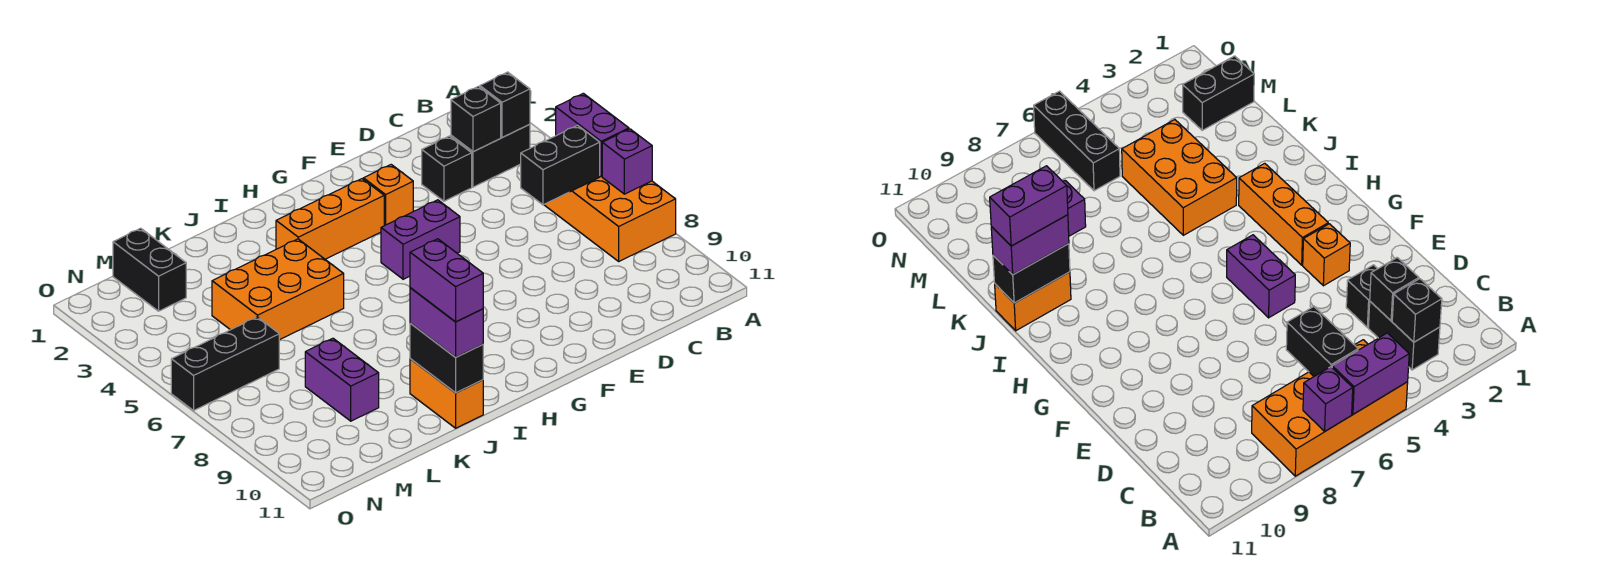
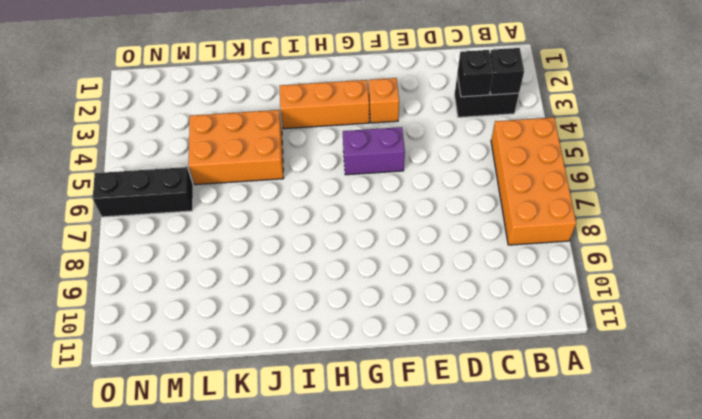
none -> black brick D3 level 1
none -> orange brick J10:J11 level 1
none -> purple brick L8:L9 level 1

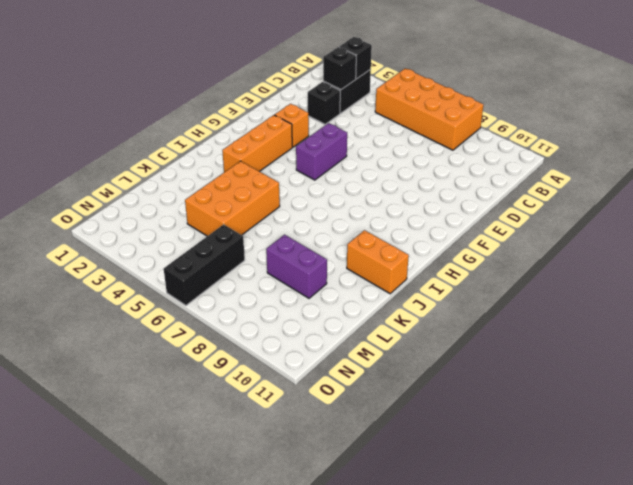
none -> black brick M1:M2 level 1
none -> purple brick A5:A6 level 2
none -> purple brick A7 level 2

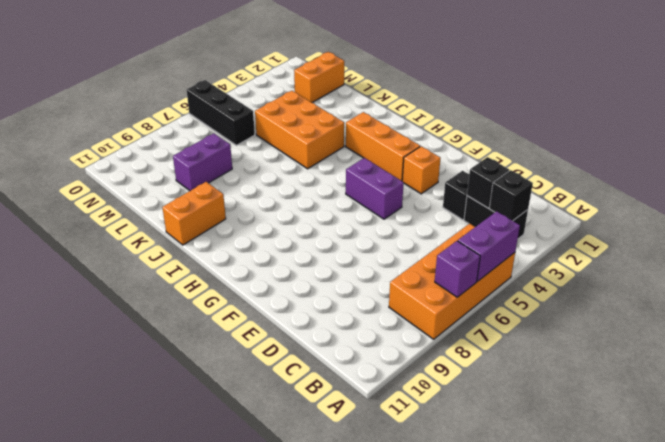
orange brick M1:M2 level 1 -> black brick M1:M2 level 1
none -> black brick B6:C6 level 2
none -> black brick J10:J11 level 2
none -> purple brick J10:J11 level 3

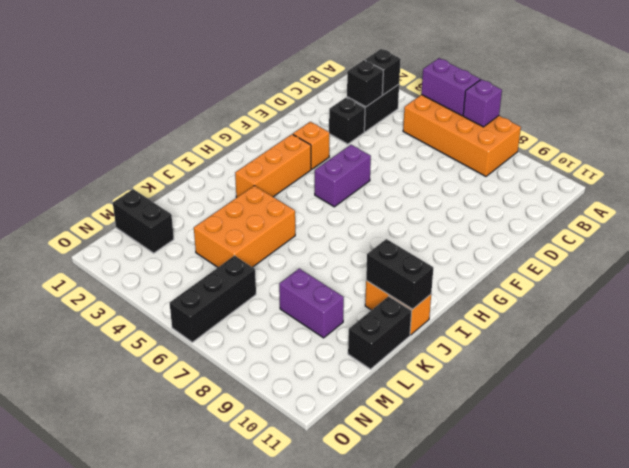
black brick K11:L11 level 1 -> black brick B6:C6 level 2
none -> purple brick J10:J11 level 3
none -> purple brick J10:J11 level 4

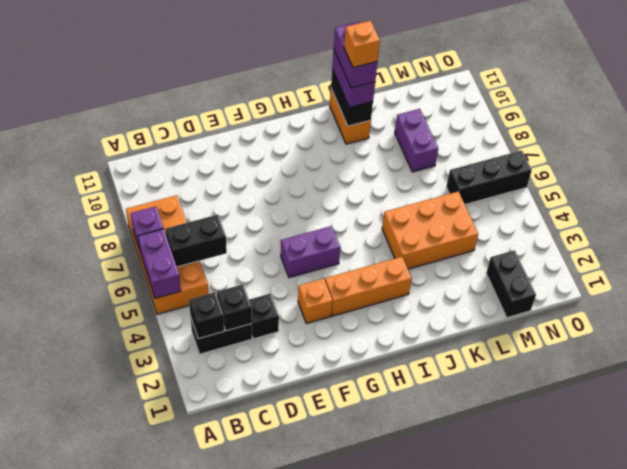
orange brick J10 level 5 -> none

